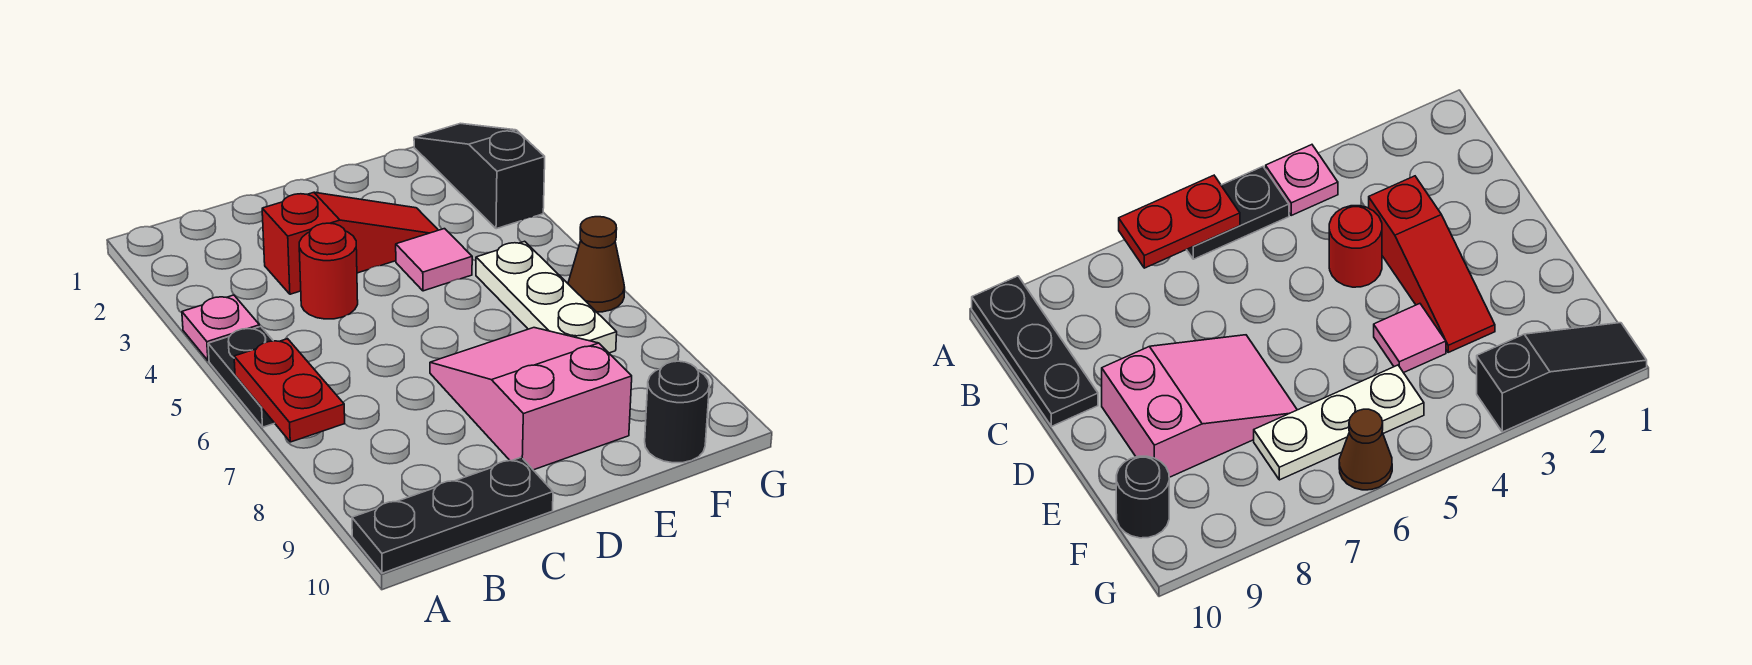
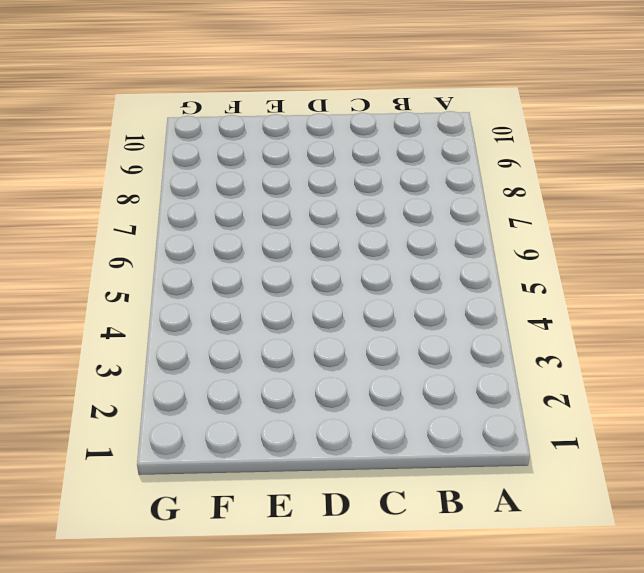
none -> pink plate A4 level 1
none -> black plate A5:A6 level 1
none -> black plate A10:C10 level 1

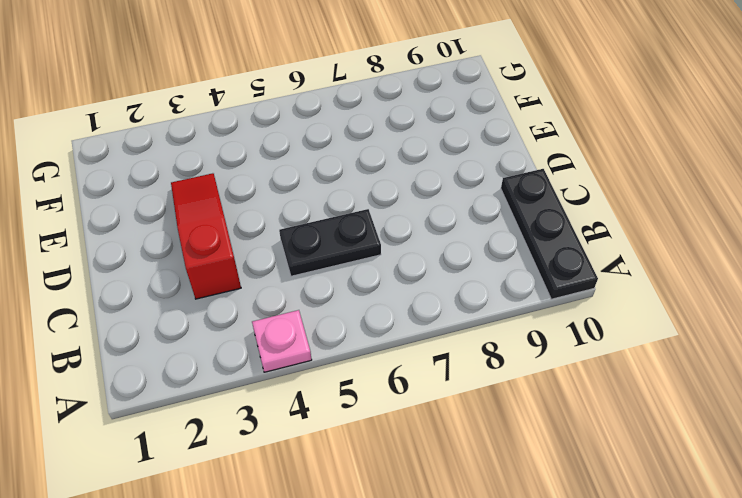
black plate C5:C6 level 1 -> black plate A5:A6 level 1
none -> red round brick C4 level 1
none -> pink slope D7:E9 level 1 top 9
none -> pink tile E4 level 1

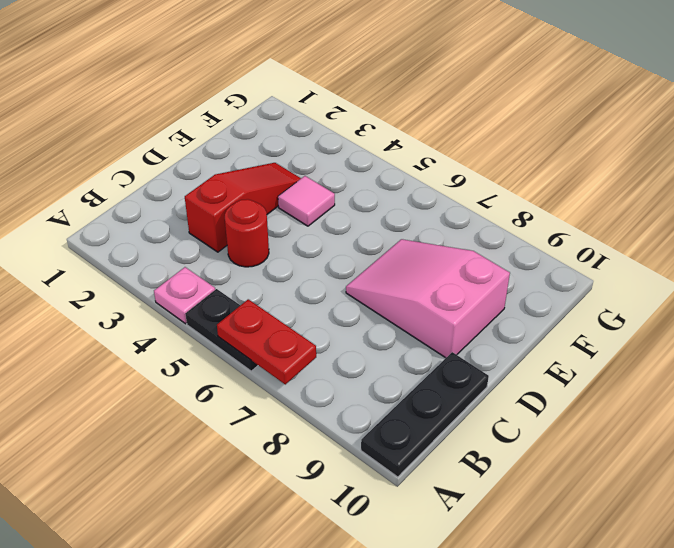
none -> white plate F5:F7 level 1
none -> black round brick F10 level 1
none -> black slope G1:G3 level 1 top 3

